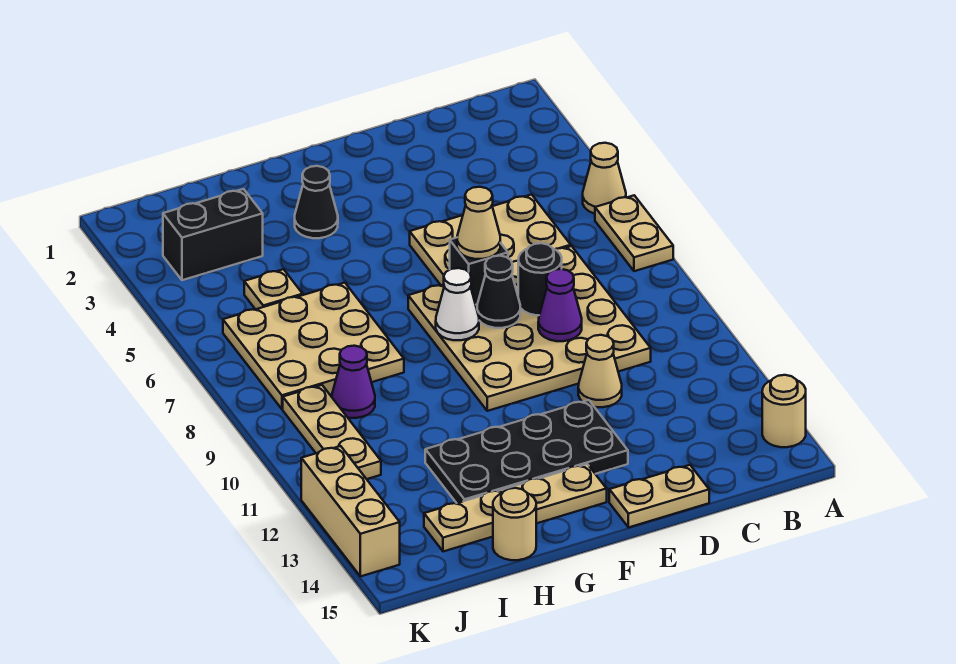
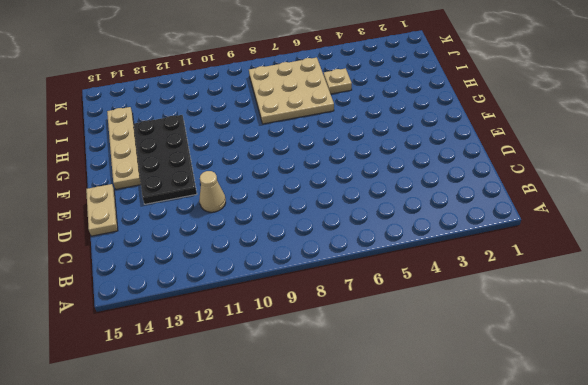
none -> tan cone A5 level 1
none -> tan plate A6:A7 level 1
none -> tan round brick A14 level 1

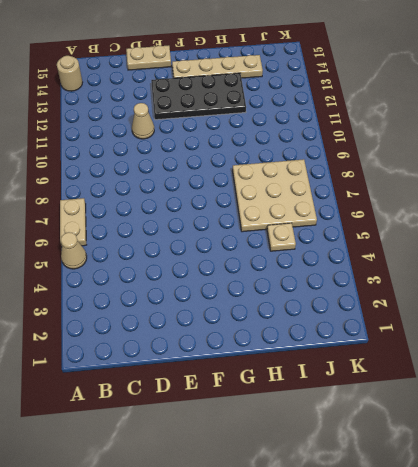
none -> tan plate C5:E6 level 1
none -> tan plate C7:F10 level 1
none -> black cone G3 level 1

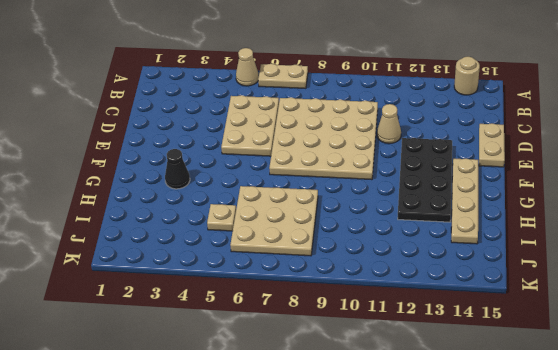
none -> tan round brick H15 level 1
none -> black brick I3:J3 level 1
none -> purple cone I9 level 1

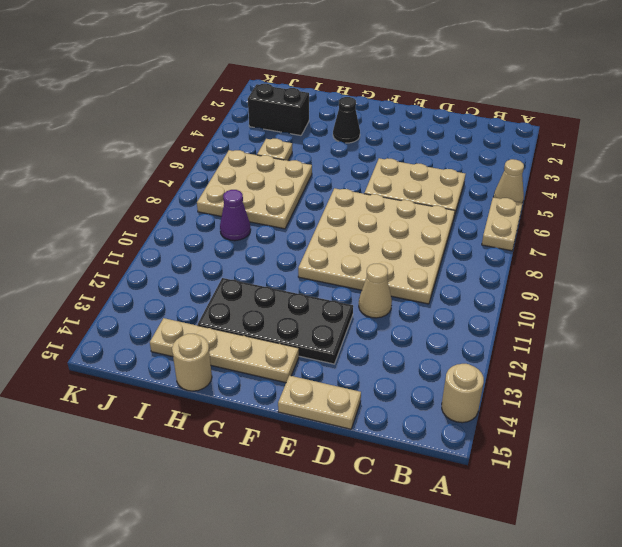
none -> tan plate J9:J11 level 1
none -> tan brick K12:K14 level 1
none -> black round brick D8 level 2

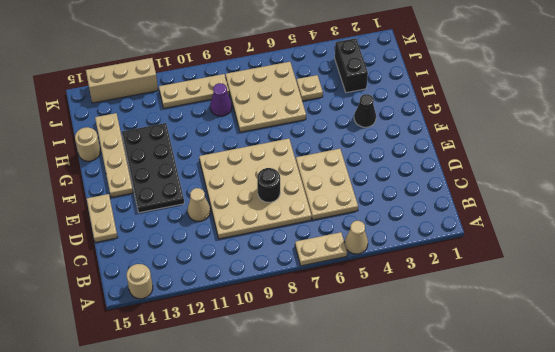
none -> purple cone D9 level 2
none -> black brick E7 level 2
none -> black cone E8 level 2

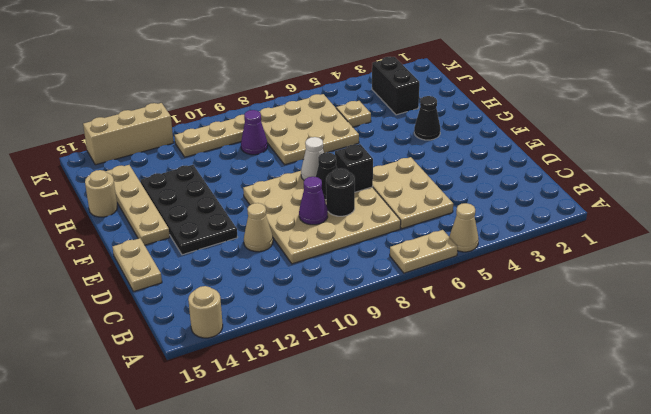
none -> tan cone E7 level 3

